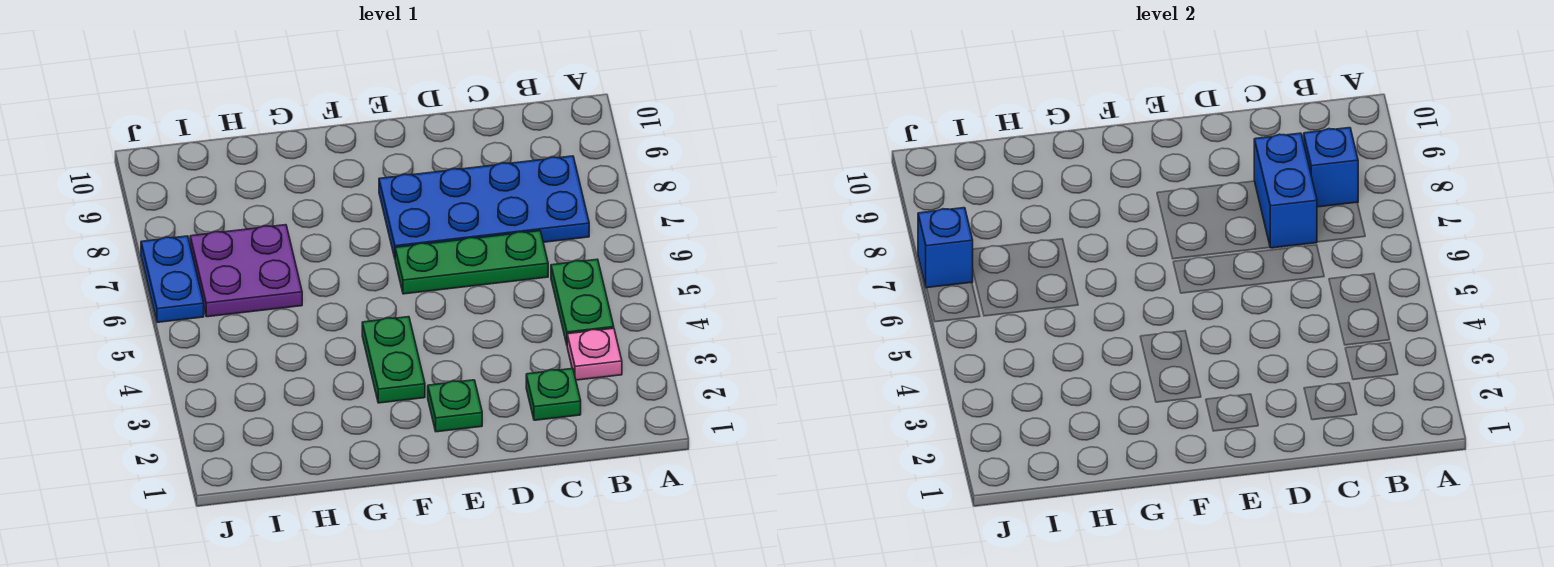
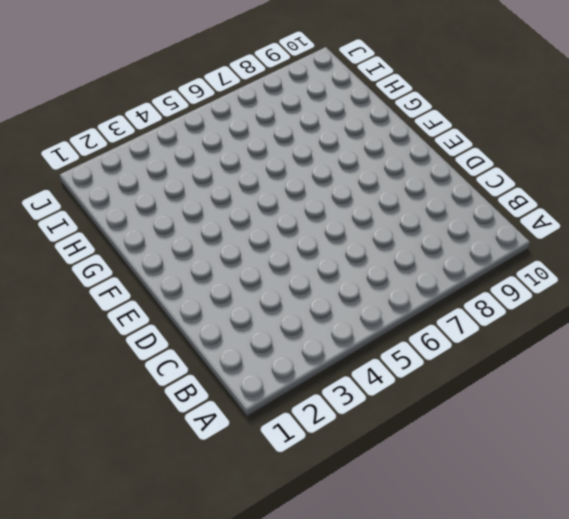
none -> pink plate B3 level 1
none -> green plate B4:B5 level 1
none -> blue plate B7:E8 level 1

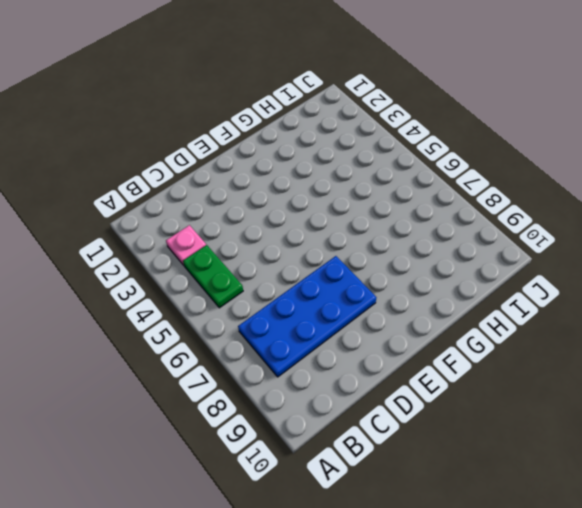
none -> green plate C2 level 1
none -> green plate C6:E6 level 1
none -> green plate E2 level 1

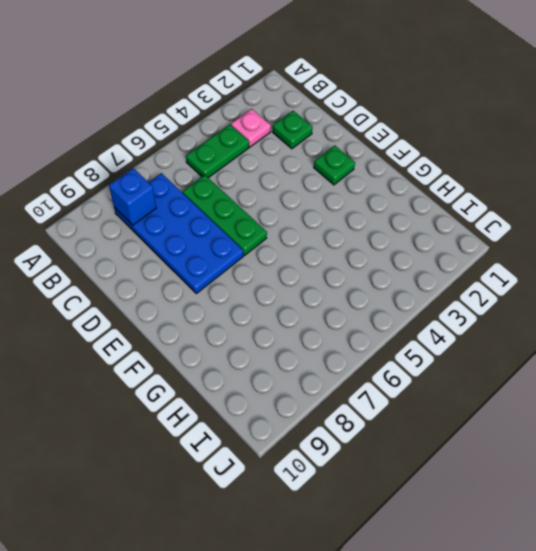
none -> green plate F3:F4 level 1
none -> purple plate H6:I7 level 1
none -> blue plate J6:J7 level 1

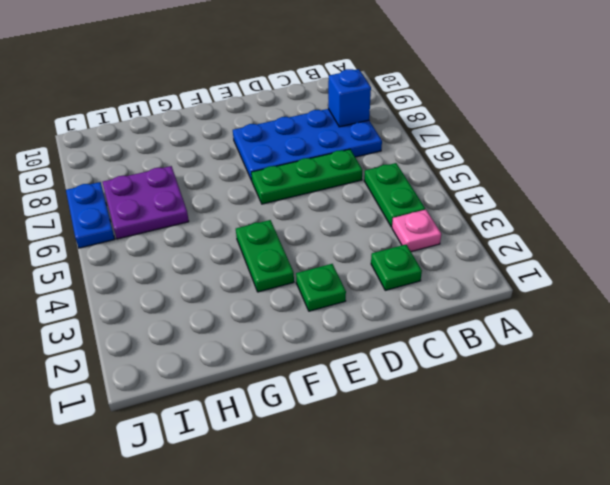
none -> blue brick C7:C8 level 2
none -> blue brick J7 level 2

